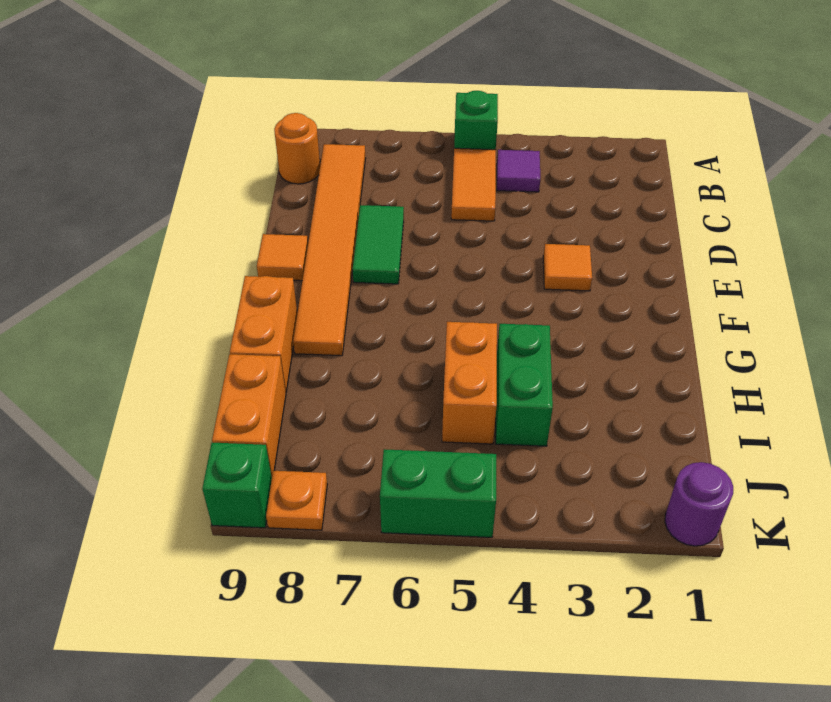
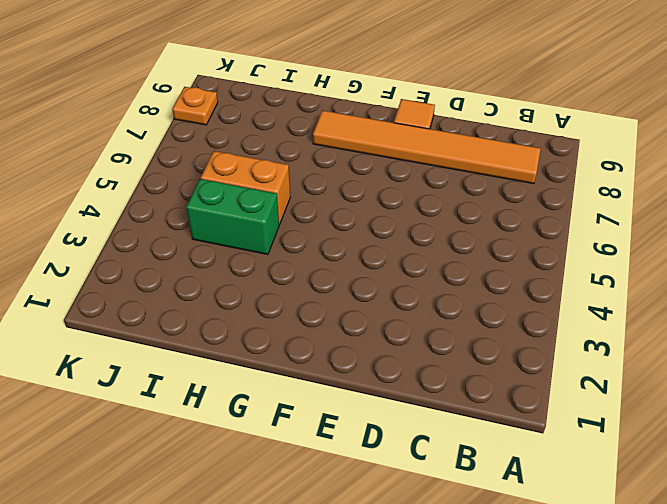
none -> green brick A5 level 1
none -> purple tile B4 level 1
none -> orange tile B5:C5 level 1

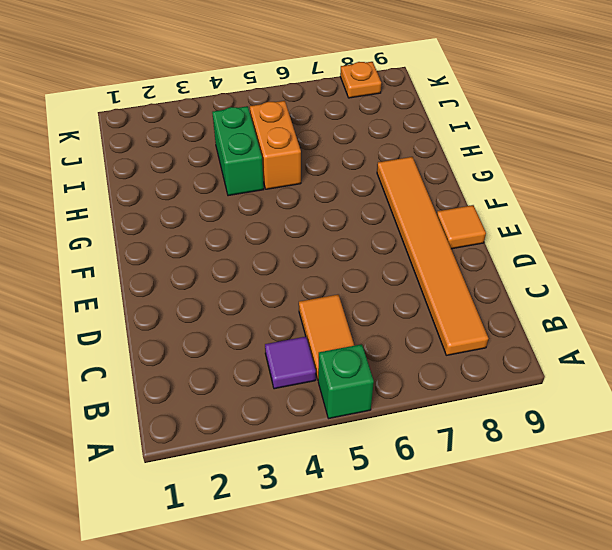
none -> orange round brick B9 level 1
none -> green tile D7:E7 level 1
none -> orange tile E3 level 1

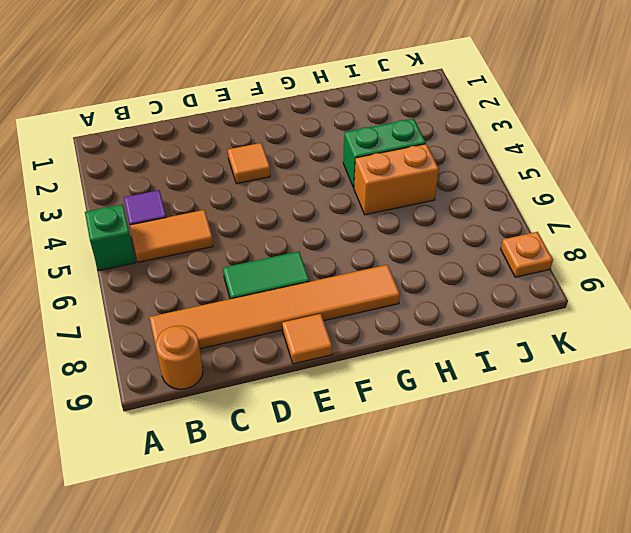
none -> orange brick G9:H9 level 1
none -> orange brick I9:J9 level 1
none -> purple round brick K1 level 1

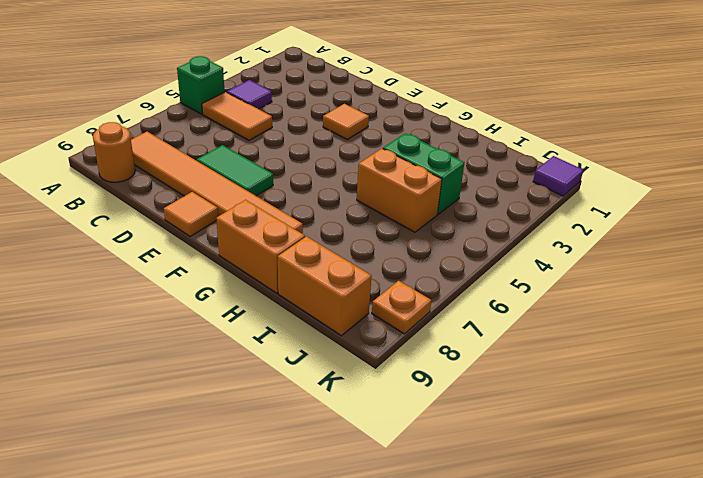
purple tile K1 level 1 -> purple round brick K1 level 1
none -> green brick K5:K6 level 1
none -> green brick K9 level 1

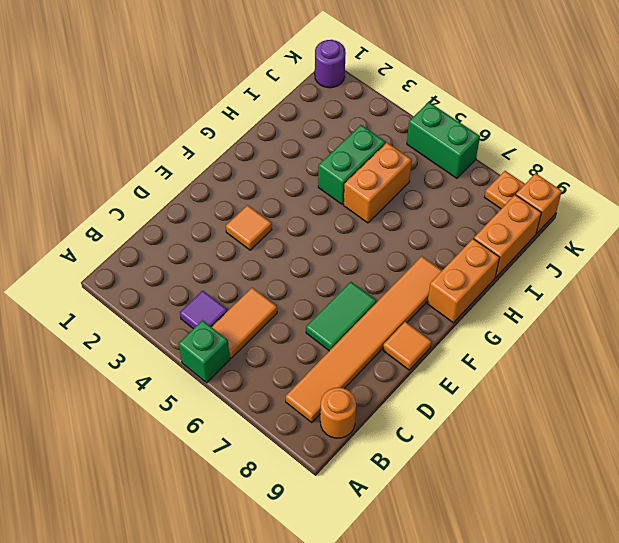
orange brick K9 level 1 -> green brick K9 level 1

